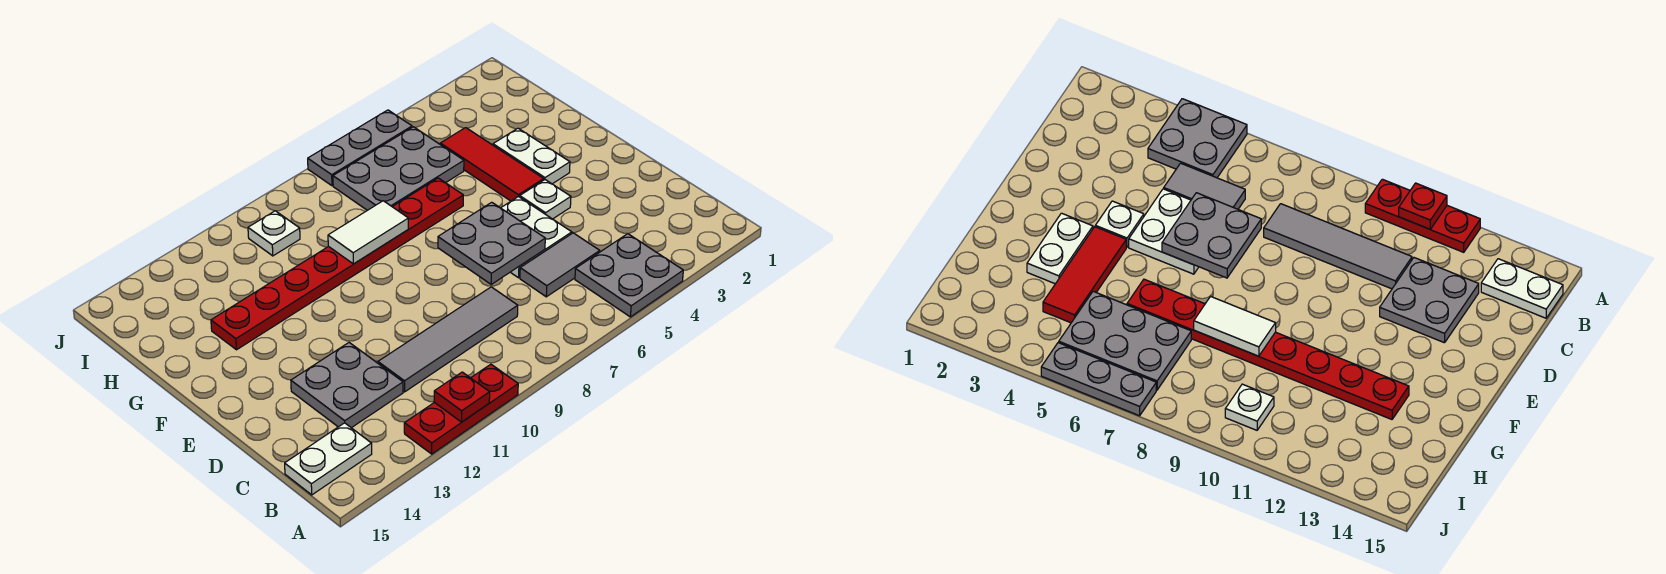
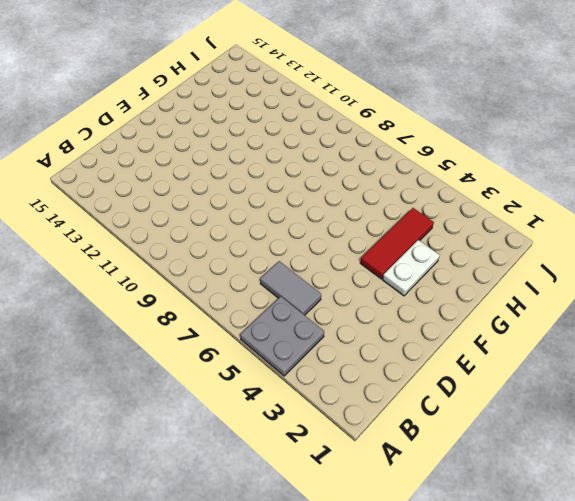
none -> red plate A10:A12 level 1
none -> white plate B14:B15 level 1
none -> grey tile C8:C11 level 1

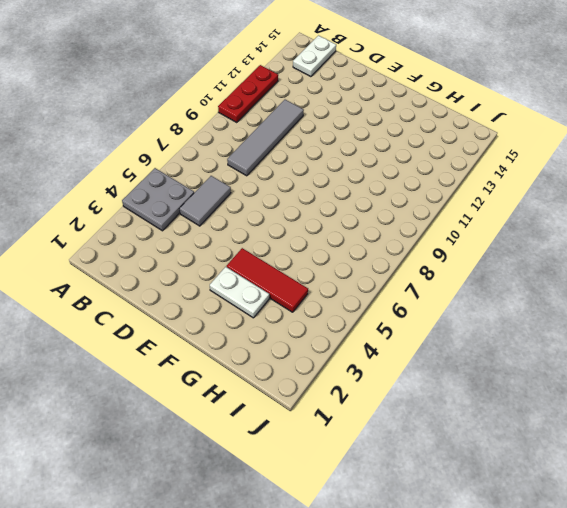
none -> grey plate C12:D13 level 1
none -> white plate D5:E6 level 1
none -> white plate E4 level 1

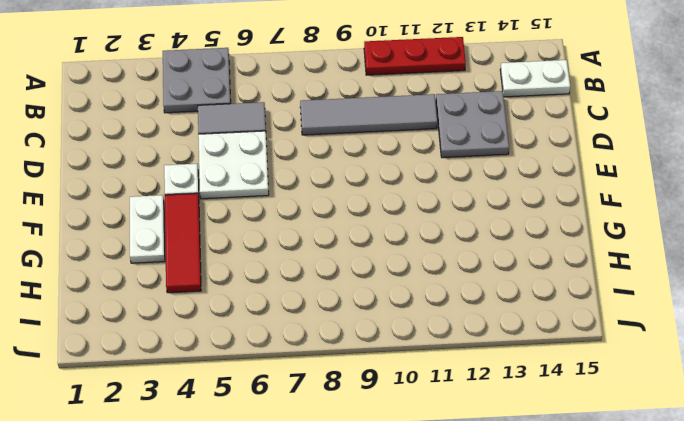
none -> red plate G6:G13 level 1
none -> grey plate H5:I7 level 1
none -> white plate I10 level 1

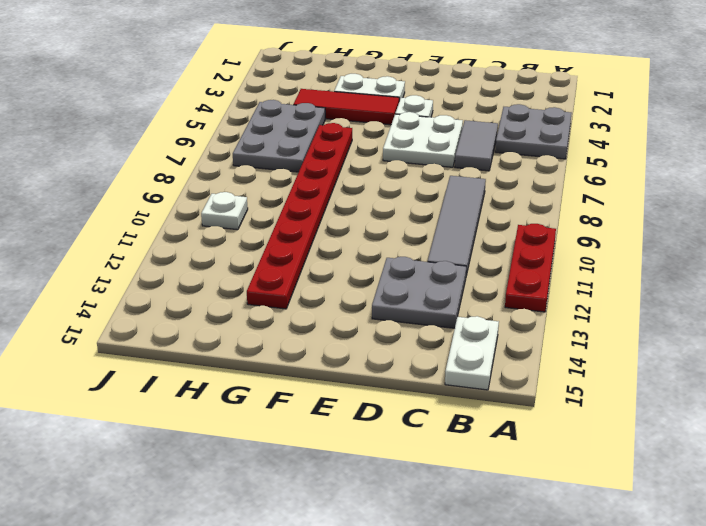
none -> grey plate J5:J7 level 1
none -> red plate A11 level 2
none -> grey plate D6:E7 level 2

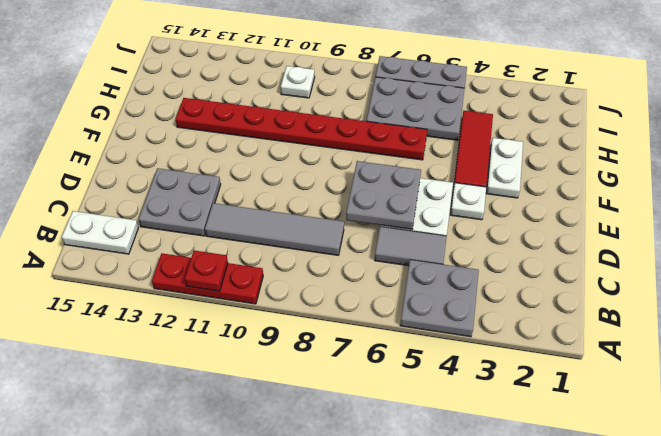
none -> white tile G8:G9 level 2

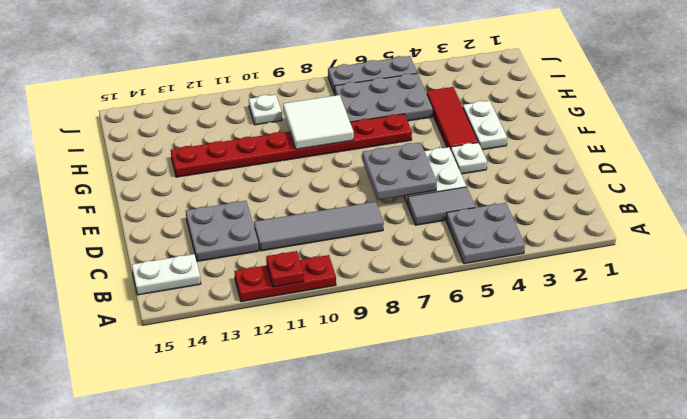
white tile G8:H9 level 2 -> white tile G8:G9 level 2

